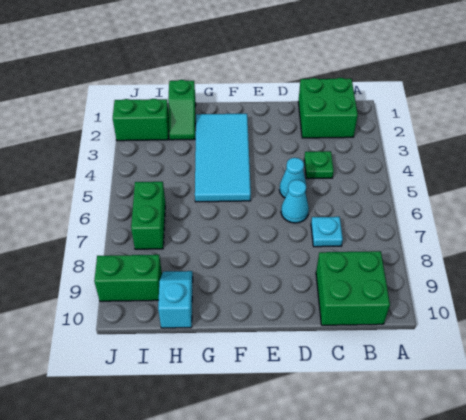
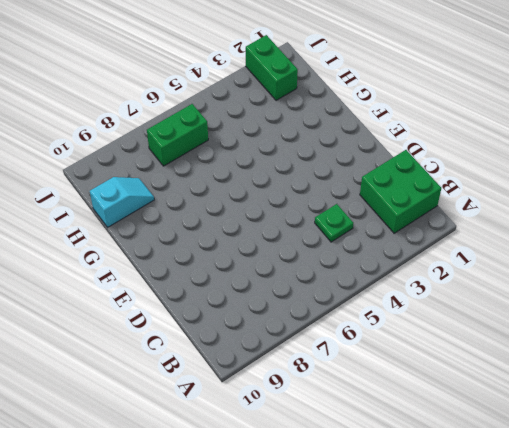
none -> green brick B9:C10 level 1
none -> cyan plate C7 level 1
none -> cyan cone D5 level 1

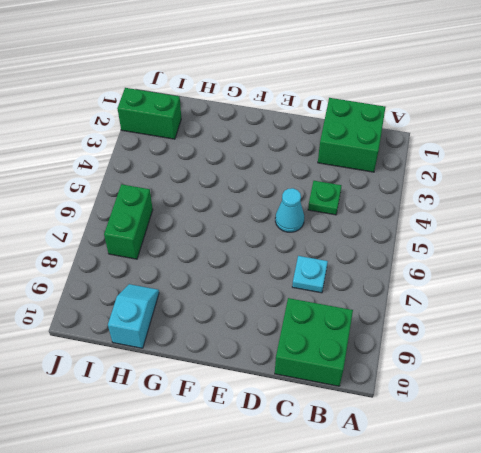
none -> cyan cone D6 level 1
none -> cyan tile F2:G5 level 1
none -> green slope H1:H2 level 1 top 1

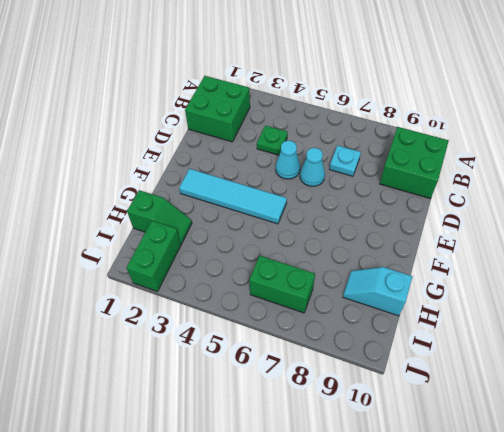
cyan tile F2:F5 level 1 -> cyan tile F2:G5 level 1
none -> green brick I9:J9 level 1

